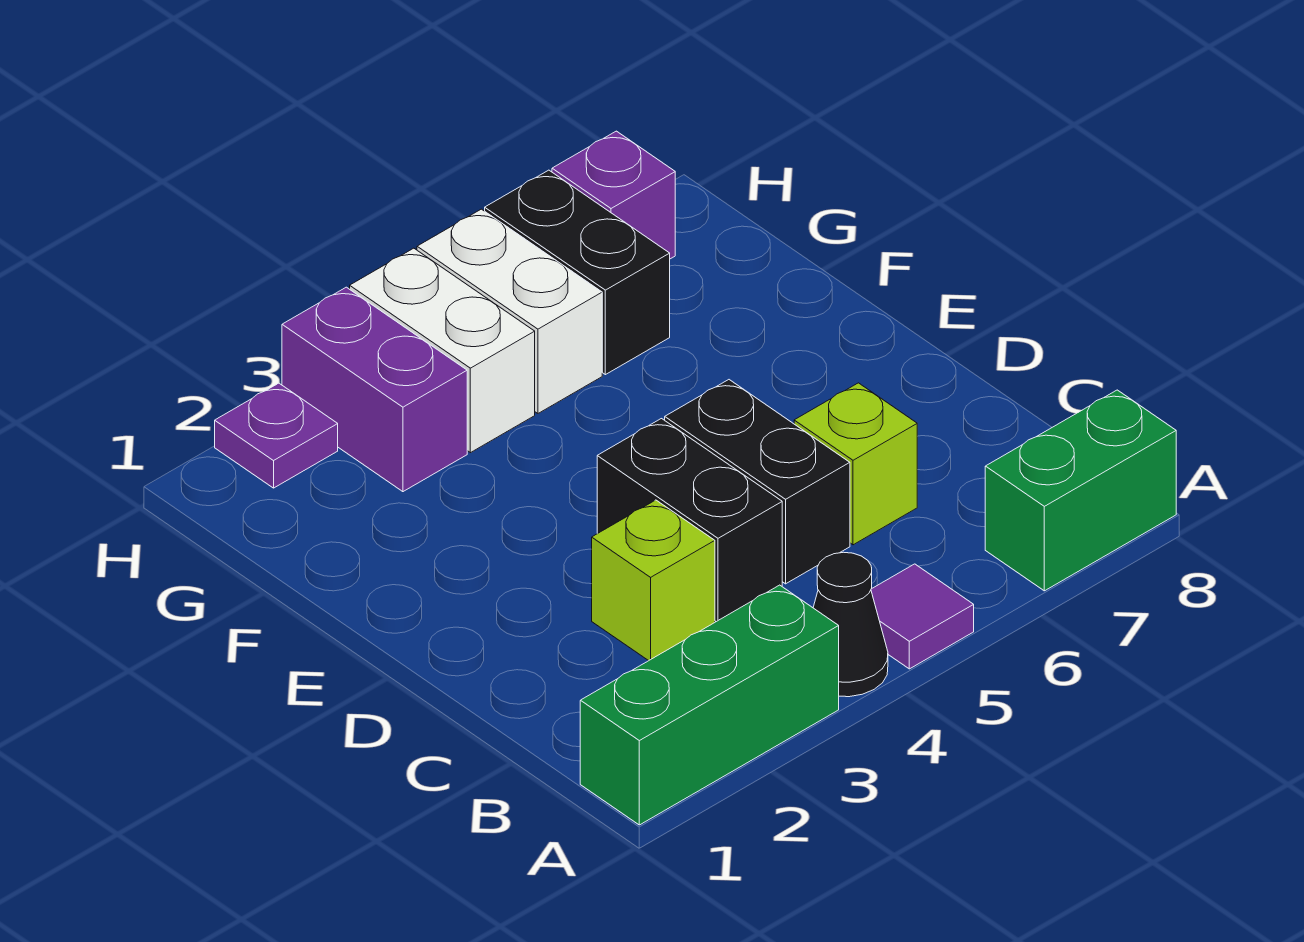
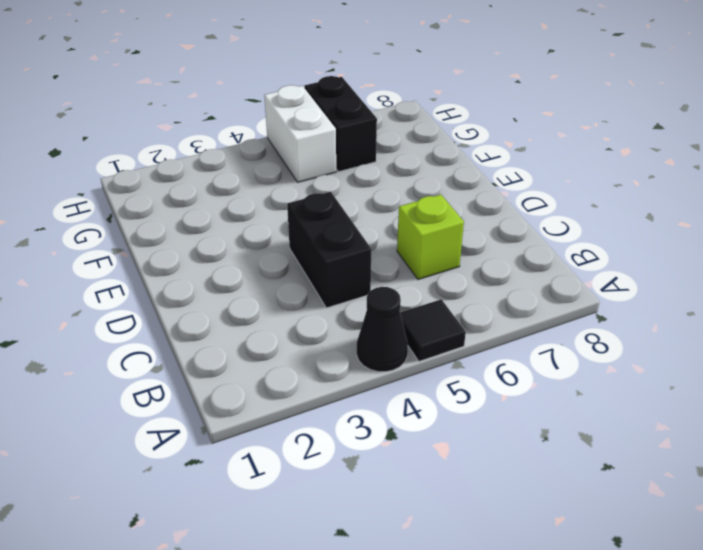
black tile A5 level 1 -> purple tile A5 level 1
none -> green brick A1:A3 level 1
none -> green brick A7:A8 level 1
none -> lime brick C3 level 1

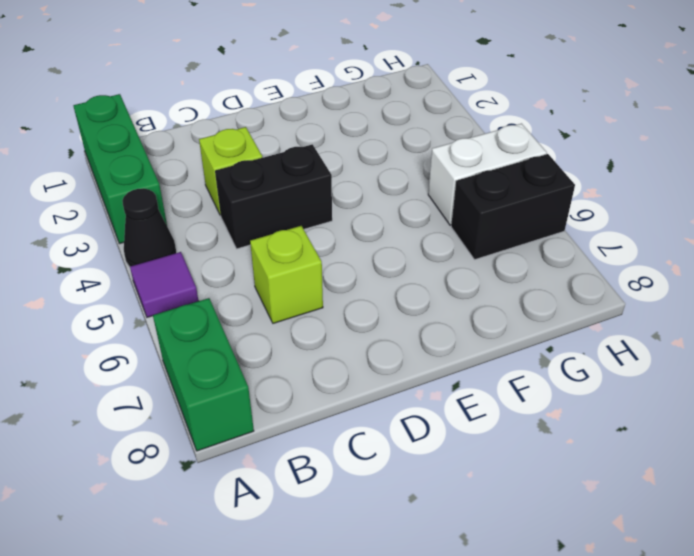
none -> black brick C5:D5 level 1
none -> purple brick G3:H3 level 1
none -> white brick G4:H4 level 1

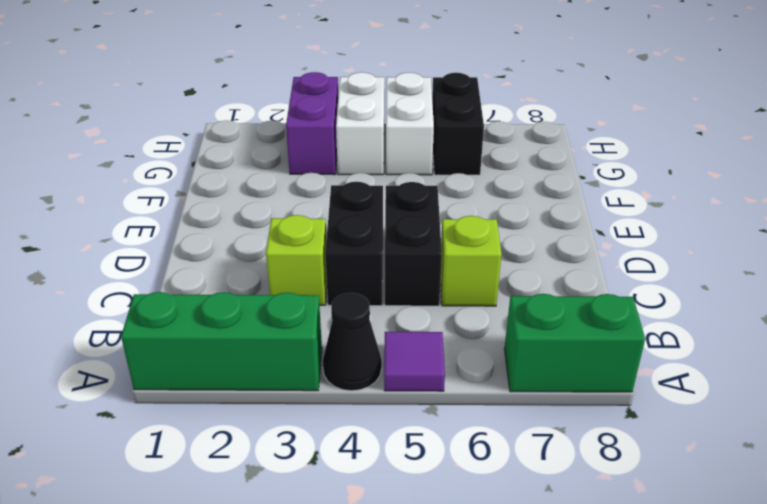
none -> purple plate H2 level 1
none -> purple brick H7 level 1

